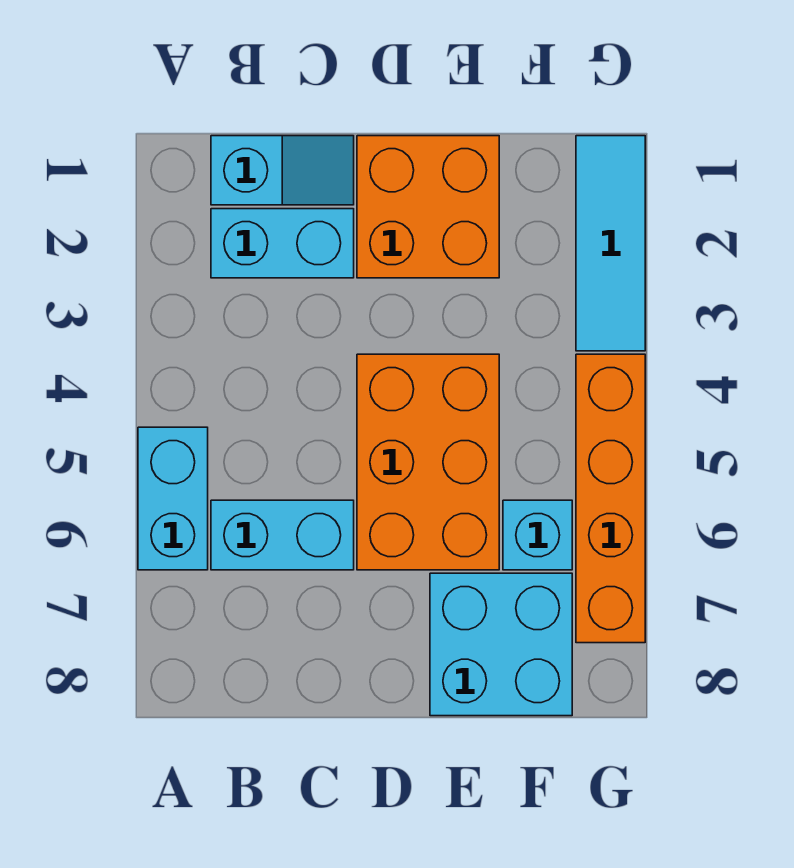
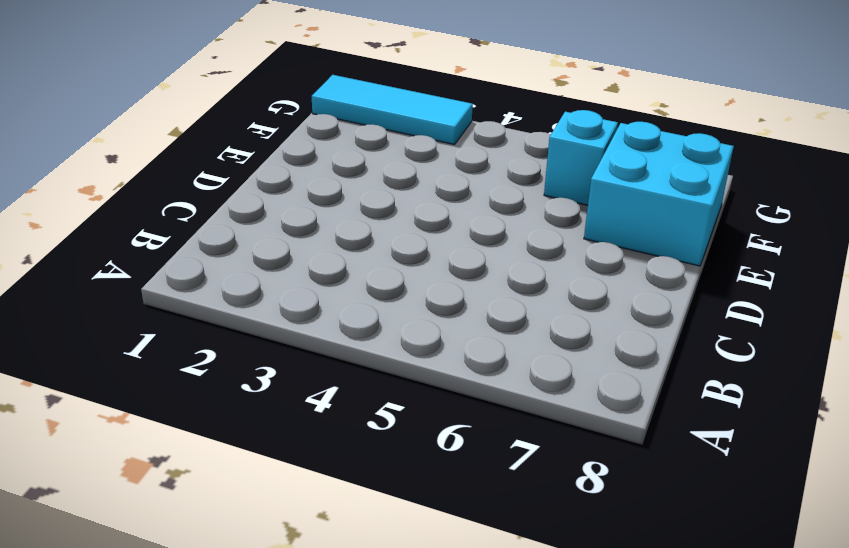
none -> cyan brick A5:A6 level 1
none -> cyan slope B1:C1 level 1 top B

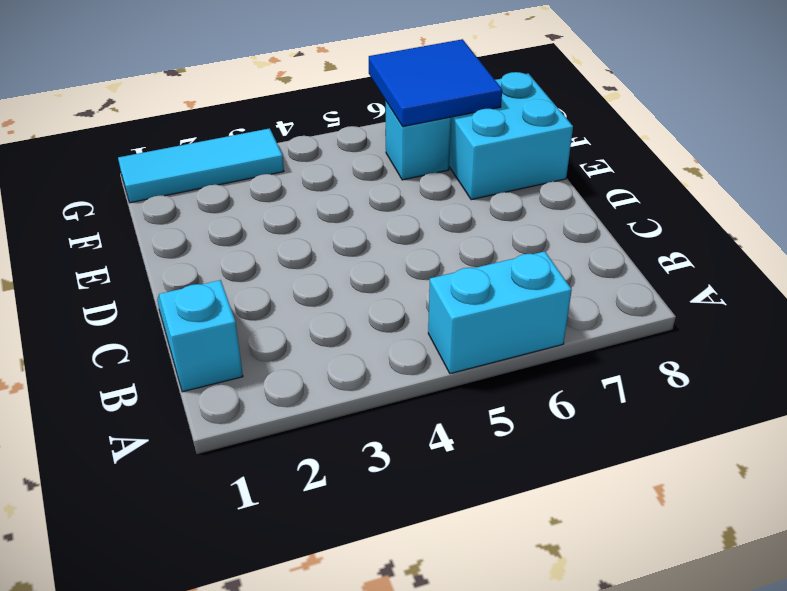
blue tile F6:G7 level 2 -> none
none -> cyan brick B2:C2 level 1
none -> cyan brick B6:C6 level 1

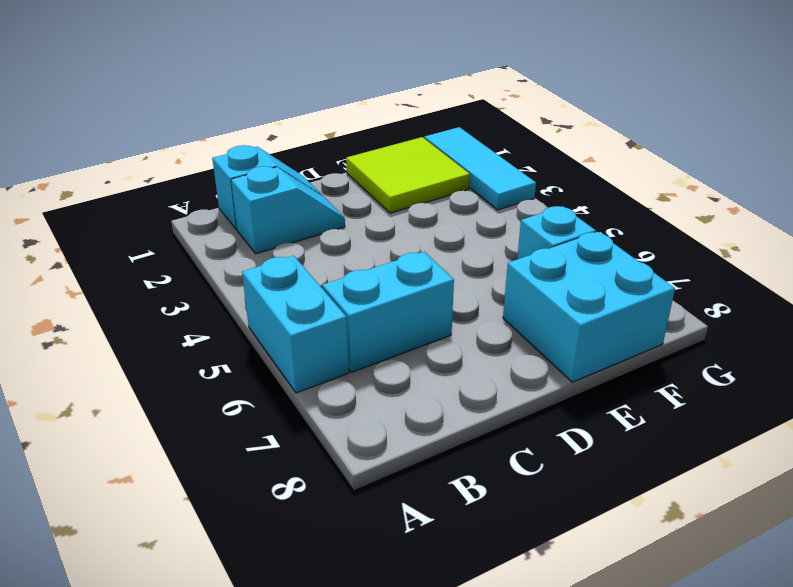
cyan slope B2:C2 level 1 top B -> cyan brick B2:C2 level 1
lime tile E1:F2 level 1 -> orange brick D1:E2 level 1
none -> orange brick D4:E6 level 1
none -> orange brick G4:G7 level 1

